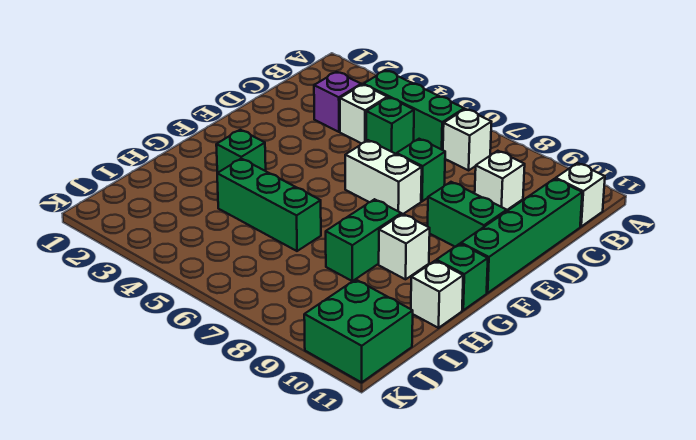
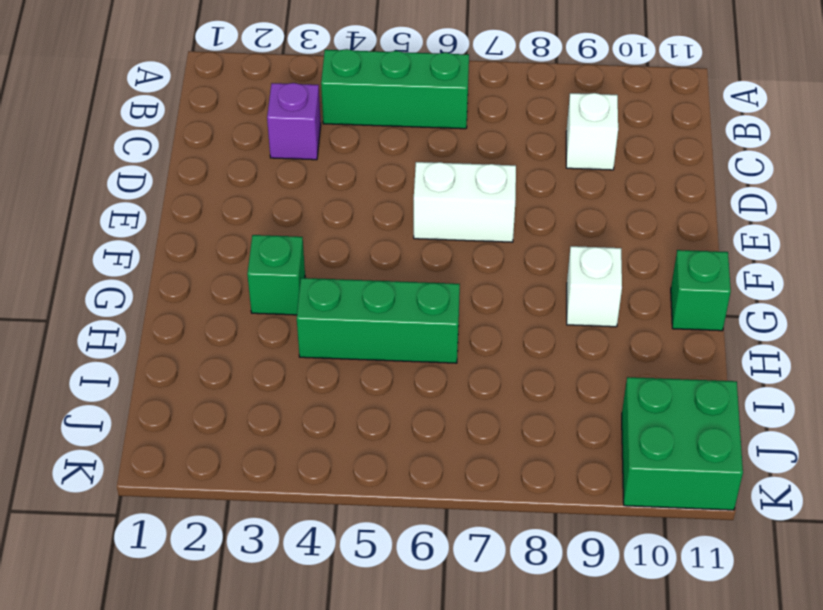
none -> white brick B7 level 1
none -> white brick B11 level 1
none -> white brick C4 level 1

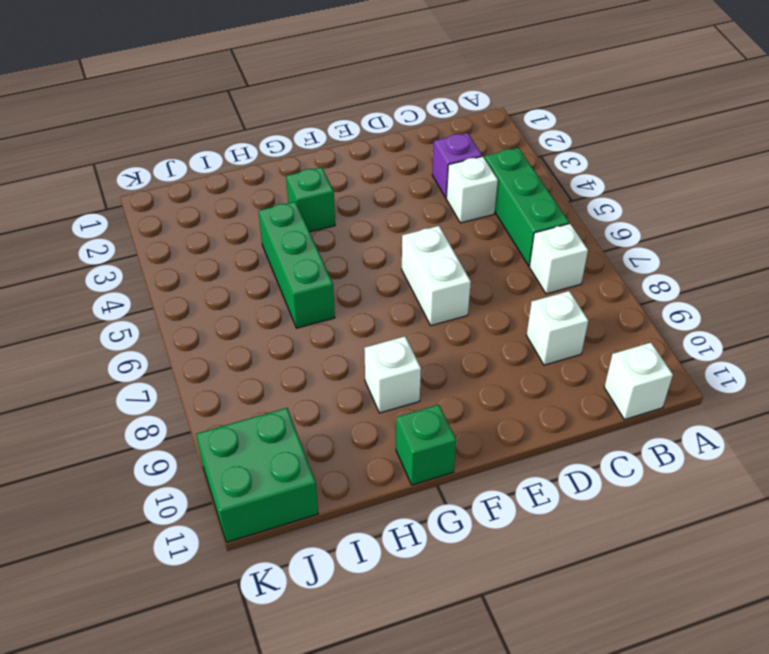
none -> green brick C5 level 1
none -> green brick C11:F11 level 1
none -> green brick D7 level 1

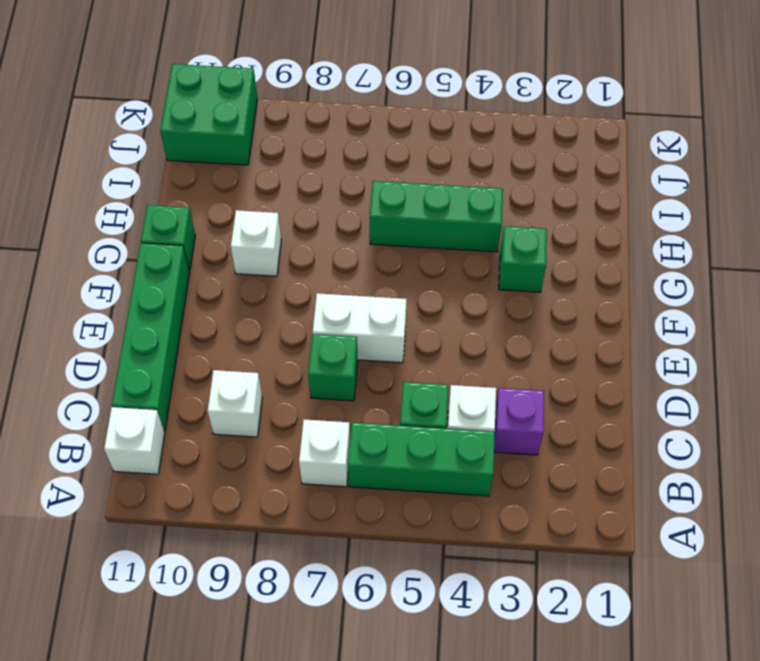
none -> green brick E9:E10 level 1
none -> green brick G8:H8 level 1
none -> white brick H11 level 1

